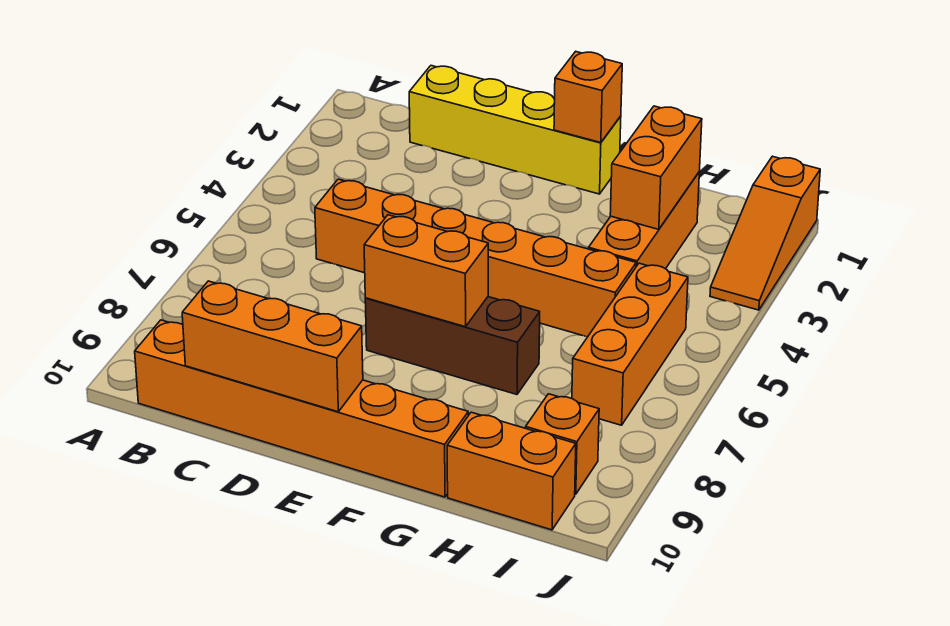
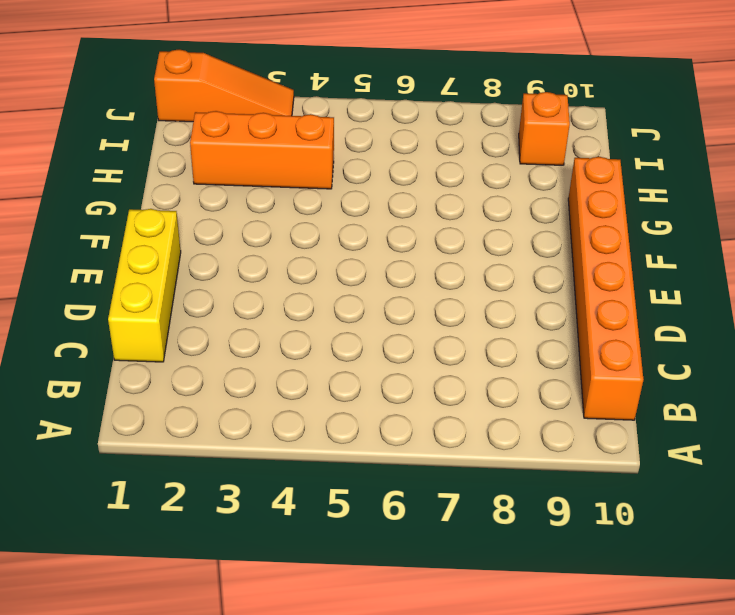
yellow brick C1:E1 level 1 -> yellow brick C1:F1 level 1
none -> orange brick C5:H5 level 1
none -> brown brick E7:G7 level 1
none -> orange brick H10:I10 level 1

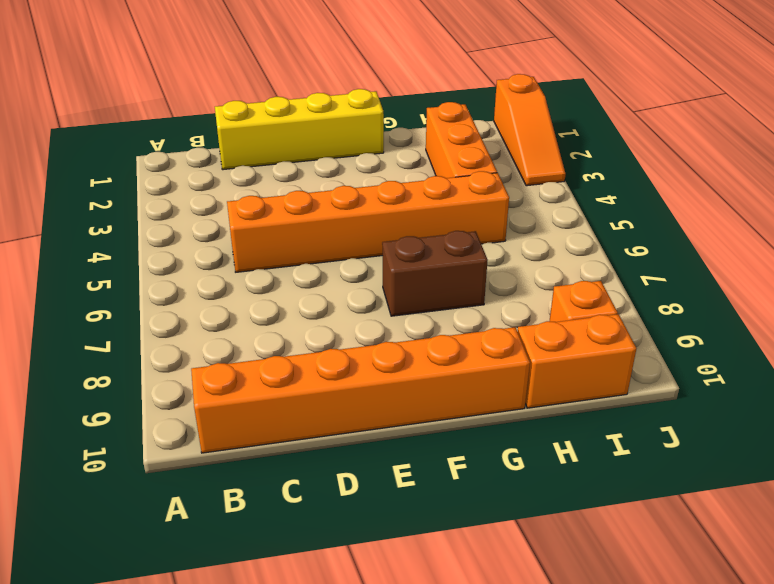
brown brick F7:G7 level 1 -> brown brick E7:G7 level 1
none -> orange brick I5:I7 level 1
none -> orange brick C10:E10 level 2
none -> orange brick E7:F7 level 2

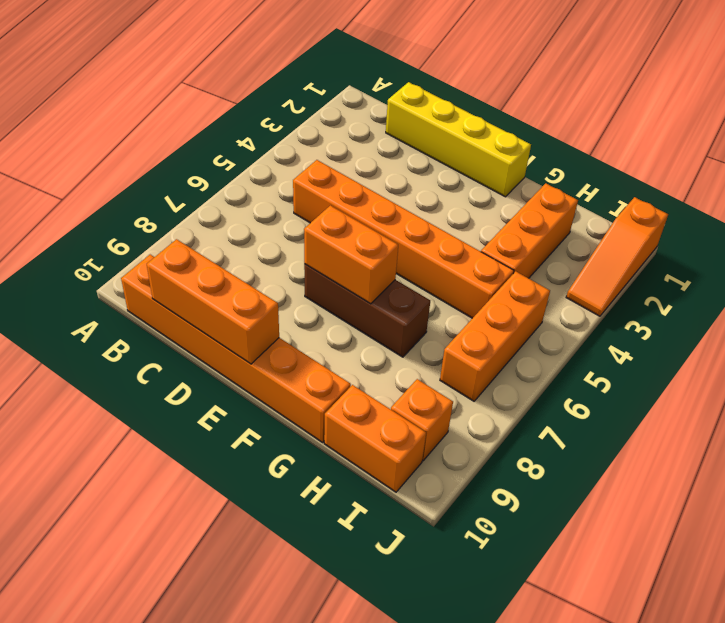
none -> orange brick F1 level 2
none -> orange brick H2:H3 level 2

